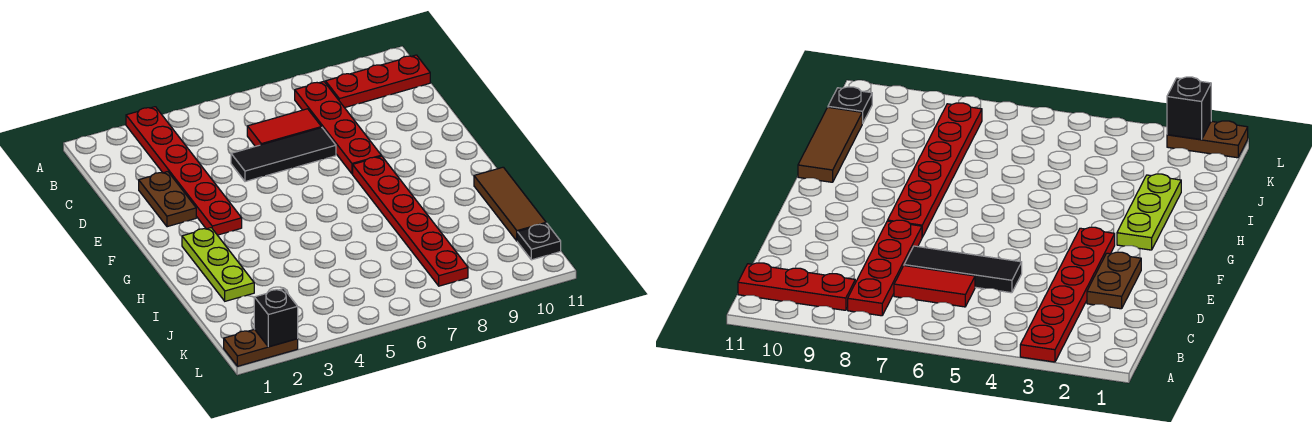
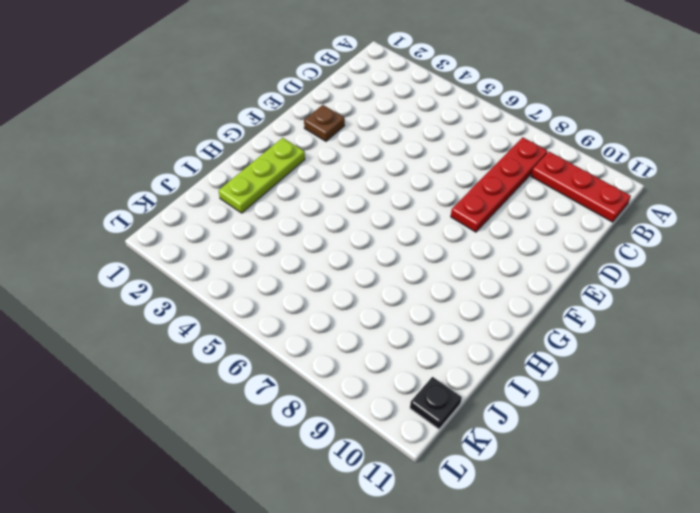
brown plate E2 level 1 -> brown plate D2:E2 level 1
none -> red plate A3:F3 level 1
none -> red tile C6:C7 level 1
none -> black tile D5:D7 level 1

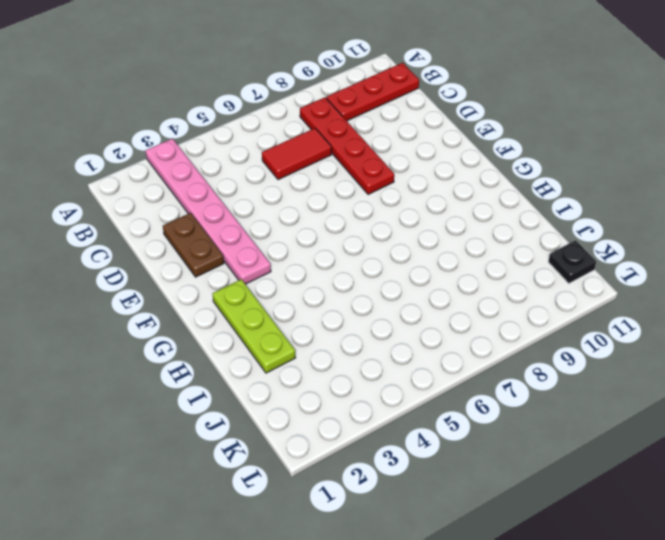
pink plate A3:F3 level 1 -> red plate A3:F3 level 1
none -> black tile D5:D7 level 1
none -> red plate F8:K8 level 1
none -> brown tile H11:J11 level 1

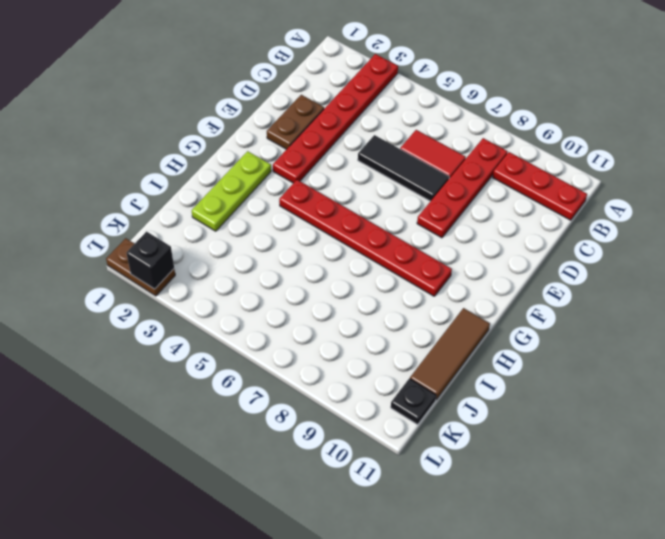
red plate G4:G9 level 1 -> red plate F8:K8 level 1

